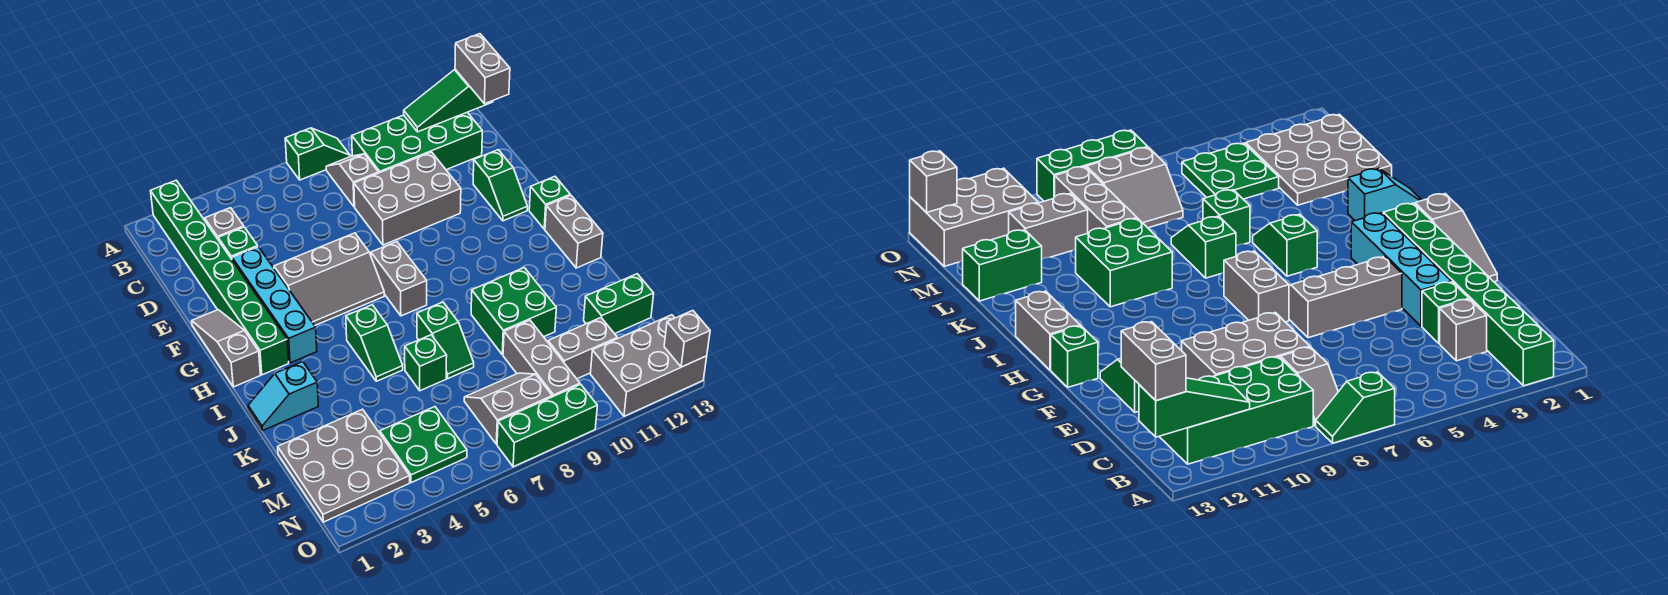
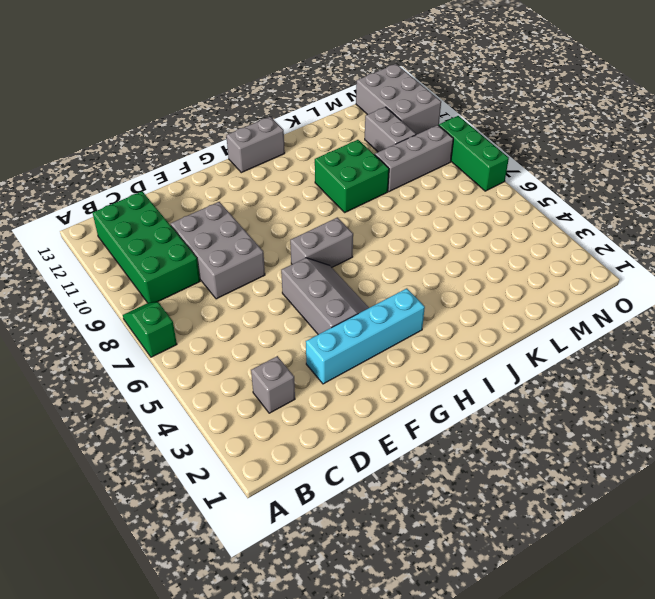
none -> green brick A2:H2 level 1
none -> grey slope B8:C8 level 1 top C
none -> green brick D3 level 1
none -> green slope E12:F12 level 1 top E

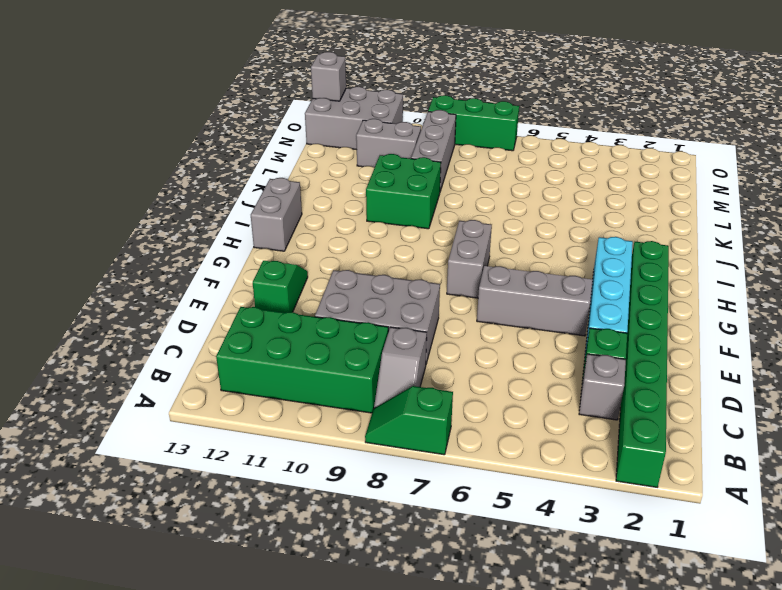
none -> grey slope F1:H1 level 1 top H
none -> green brick G13 level 1
none -> green slope I5:J5 level 1 top I
none -> cyan slope J1:J2 level 1 top 2

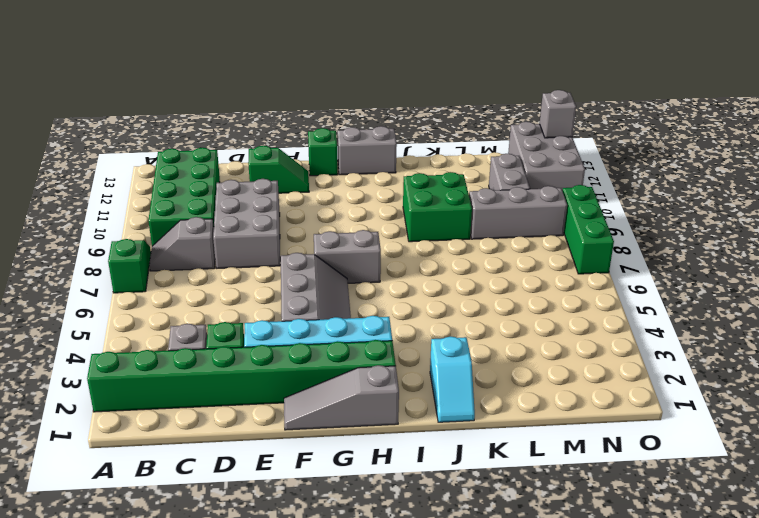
none -> green slope I5:J5 level 1 top I
none -> green slope J7:K7 level 1 top J
none -> green brick K6 level 1
none -> grey plate L1:N3 level 1

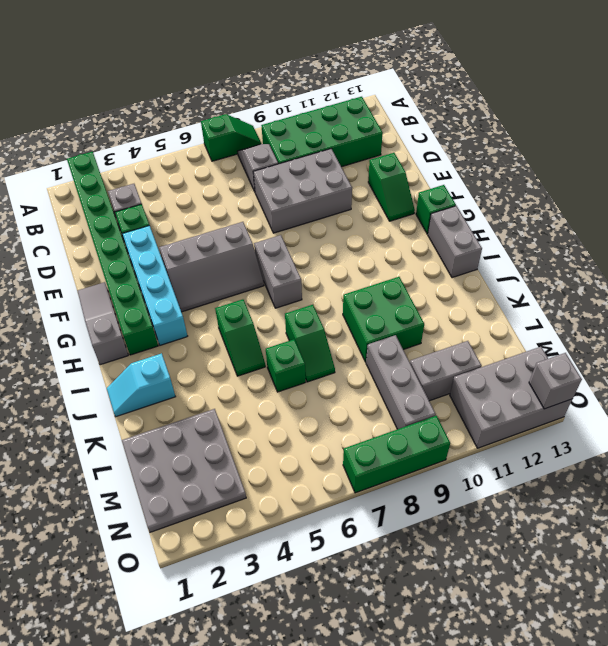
none -> green brick L12:L13 level 1
none -> green plate M4:N5 level 1
none -> grey slope M7:N8 level 1 top N
none -> green slope B11:B13 level 2 top 13

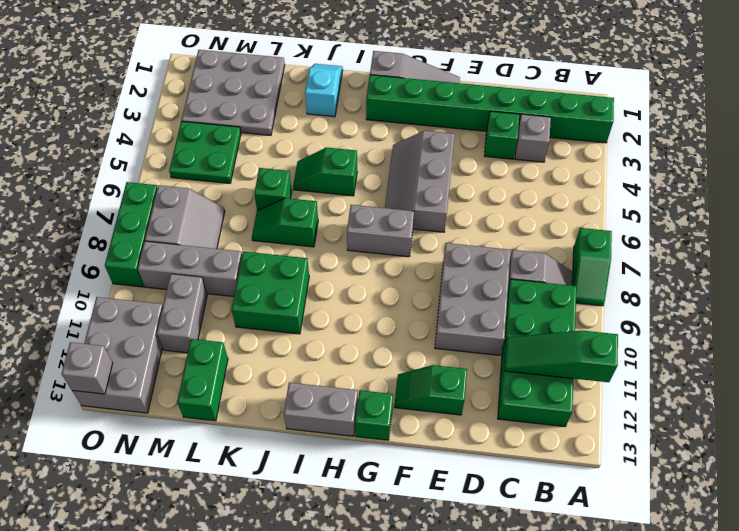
green slope A11:C11 level 2 top A -> green slope B11:B13 level 2 top 13
none -> cyan brick E3:H3 level 1
none -> grey brick B13:C13 level 3

